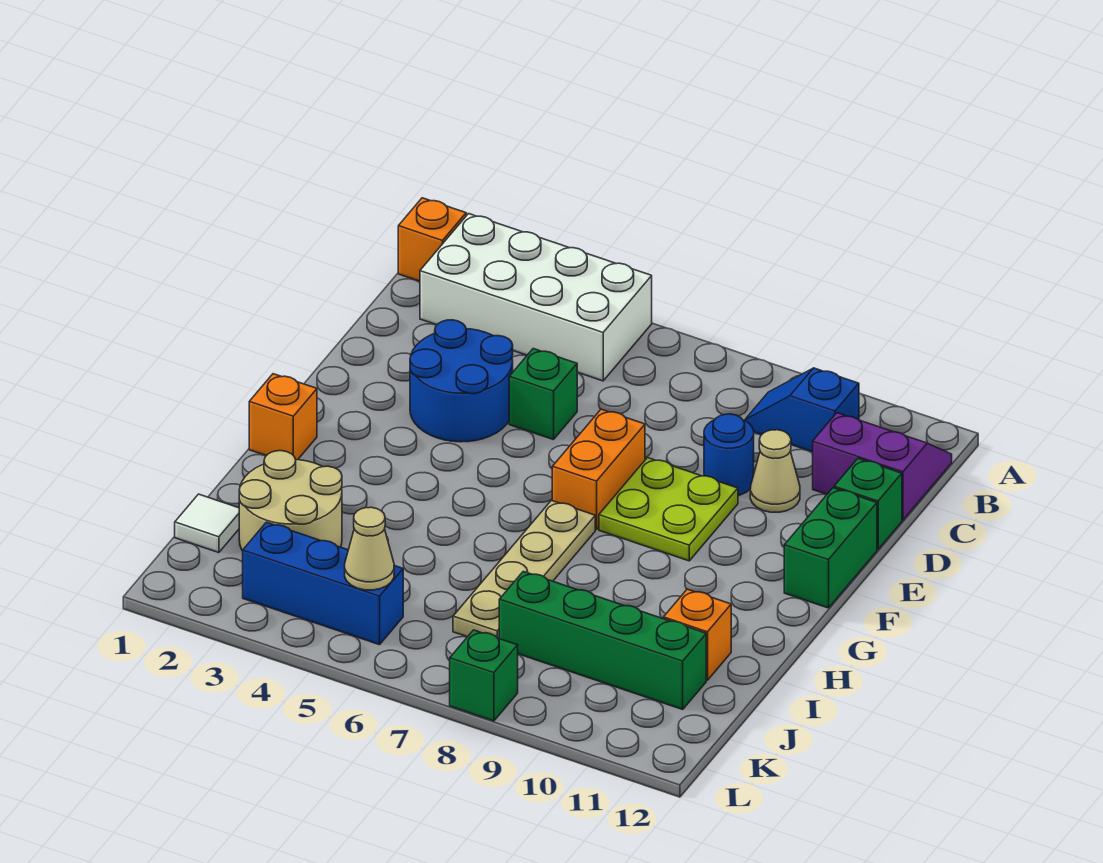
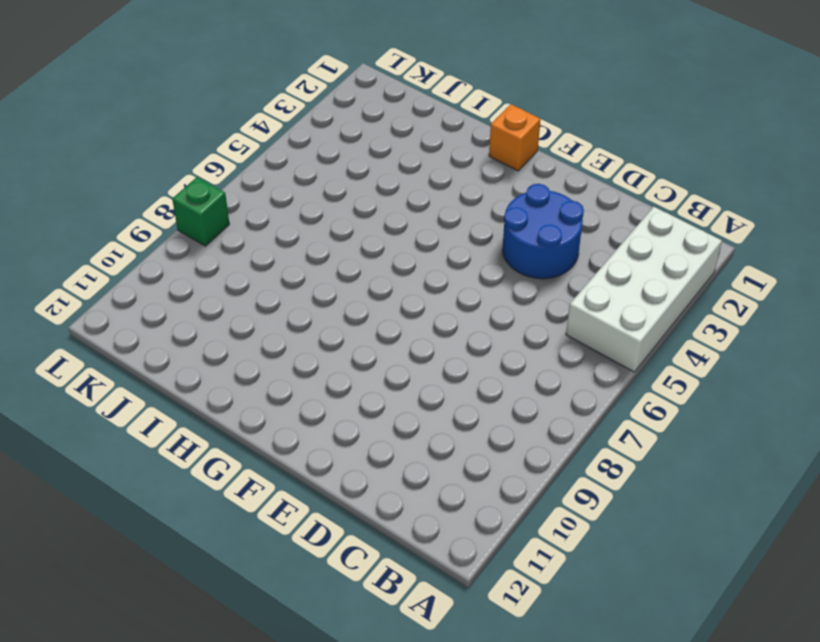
none -> orange brick A1 level 1
none -> blue slope B9:B10 level 1 top 10
none -> purple slope B11:C12 level 1 top C

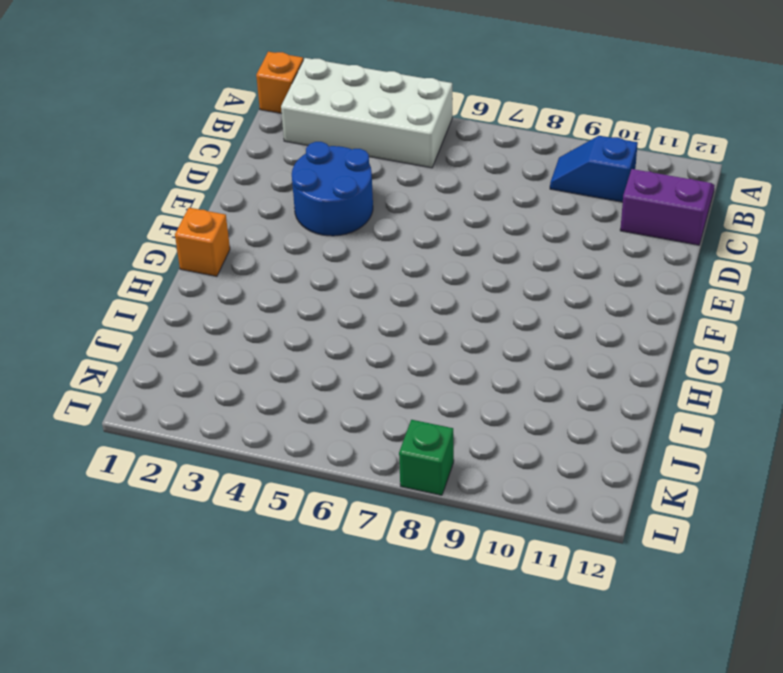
none -> green brick D5 level 1
none -> blue round brick D9 level 1
none -> tan cone D10 level 1

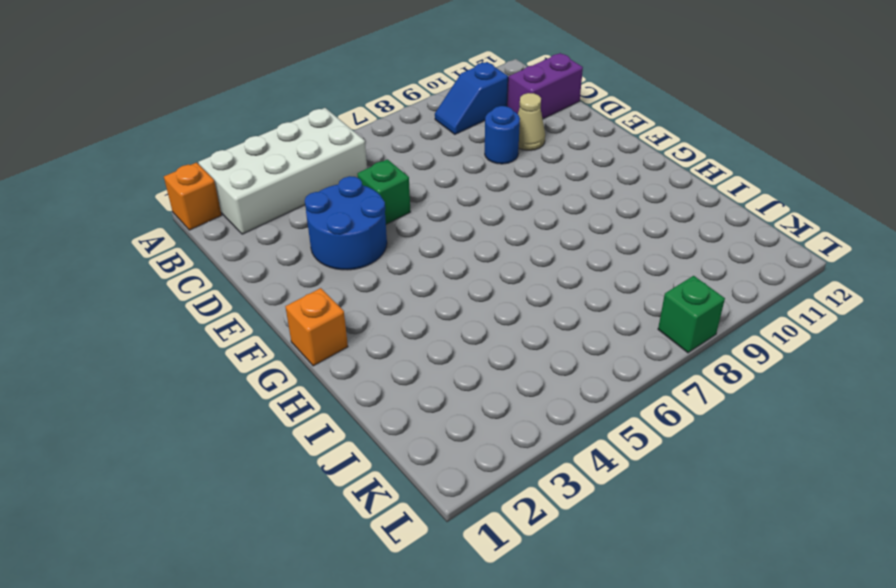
none -> green brick D12 level 1
none -> orange brick E7:F7 level 1
none -> lime plate E8:F9 level 1

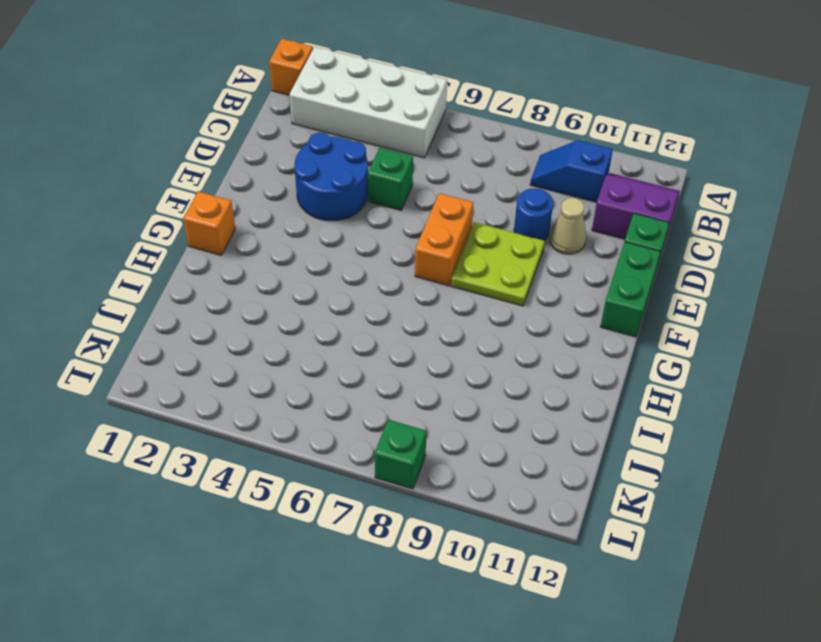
none -> tan plate G7:J7 level 1
none -> tan round brick I2:J3 level 1
none -> orange brick I11 level 1

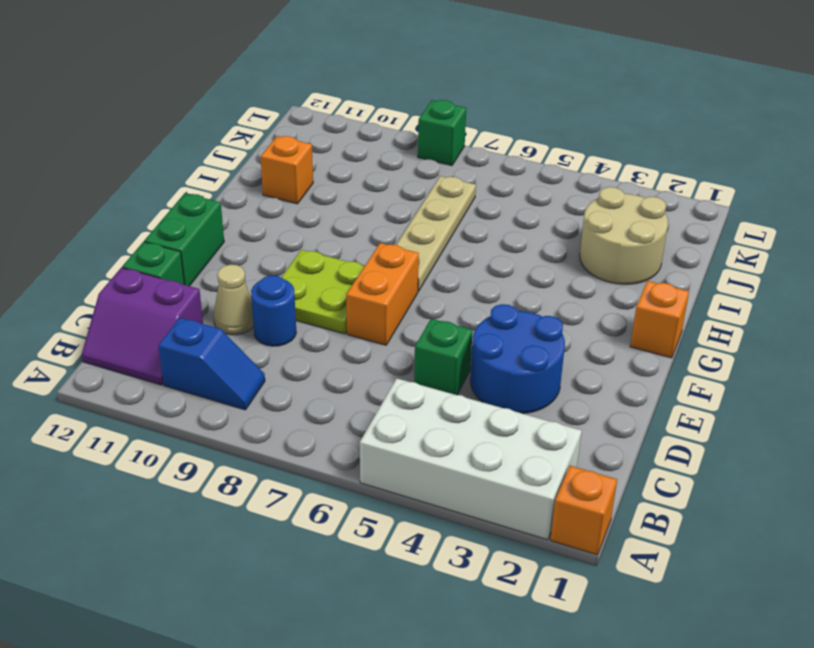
none -> white tile J1 level 1
none -> green brick J8:J11 level 1
none -> blue brick K3:K5 level 1

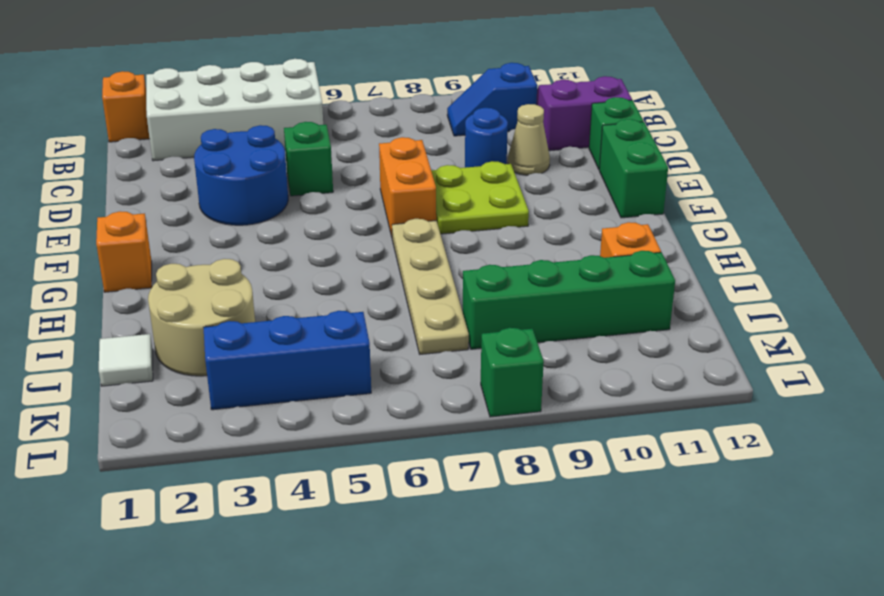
none -> tan cone K5 level 2

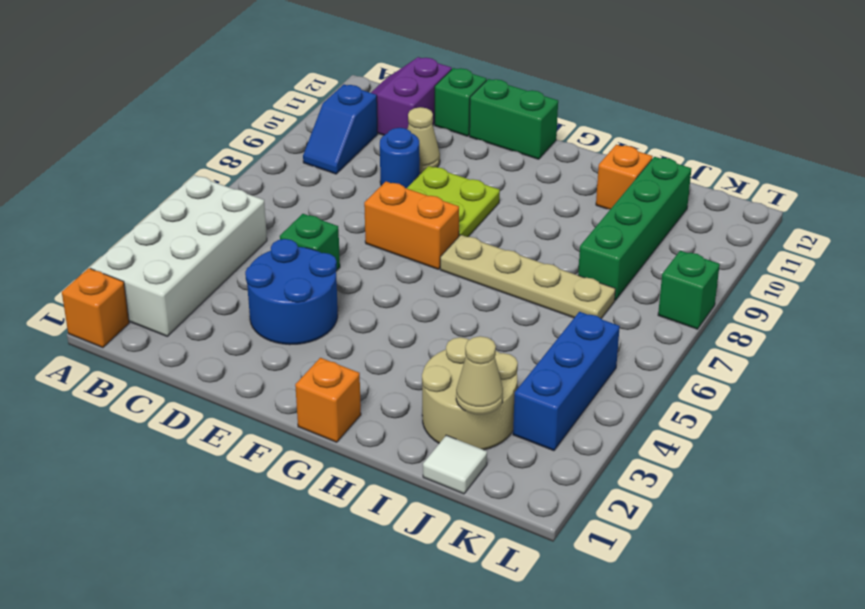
tan cone J2 level 2 -> tan cone K5 level 2

